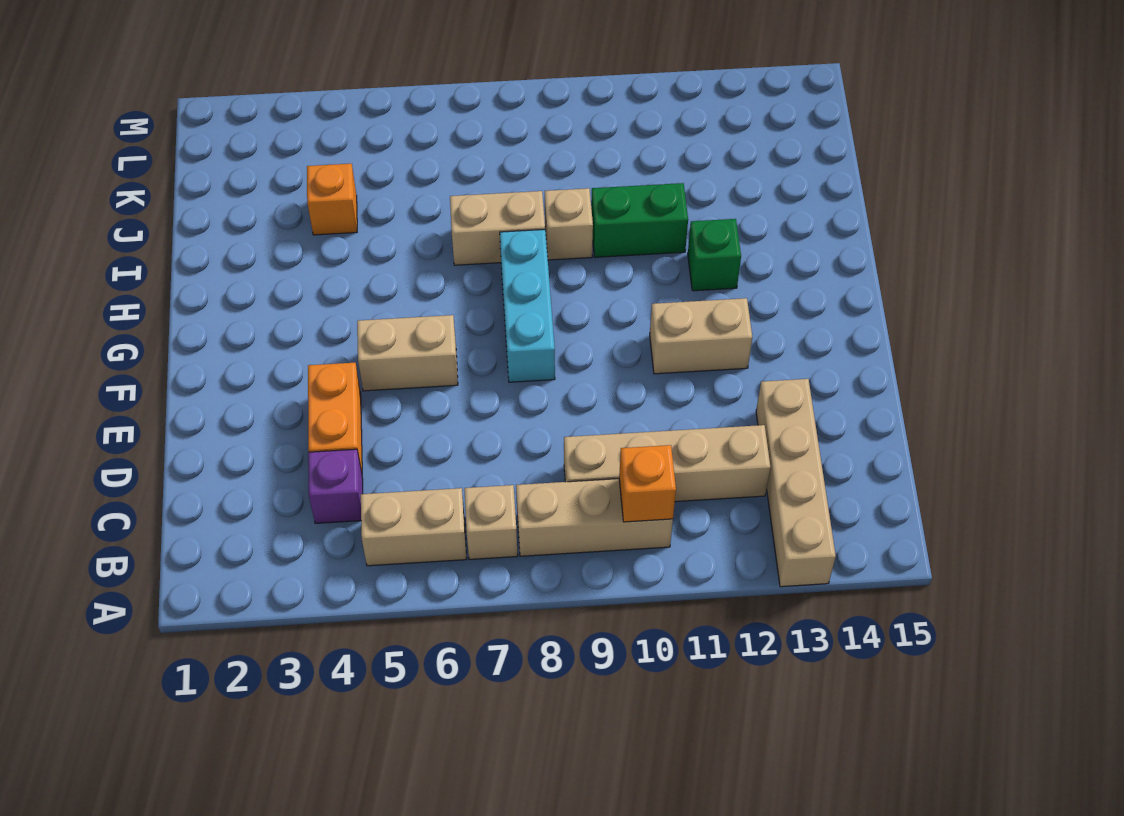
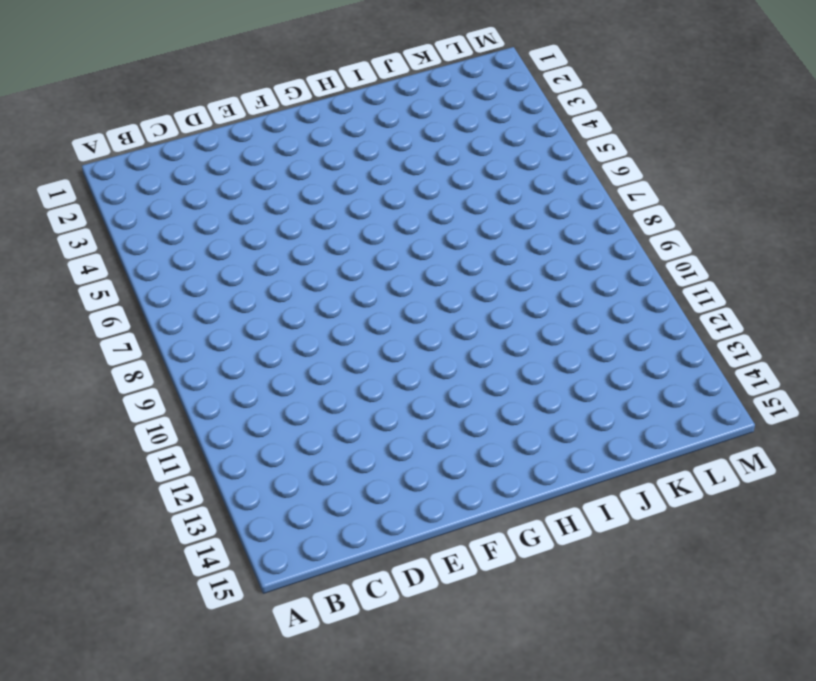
none -> tan brick A13:D13 level 1
none -> tan brick B5:B6 level 1
none -> tan brick B7 level 1

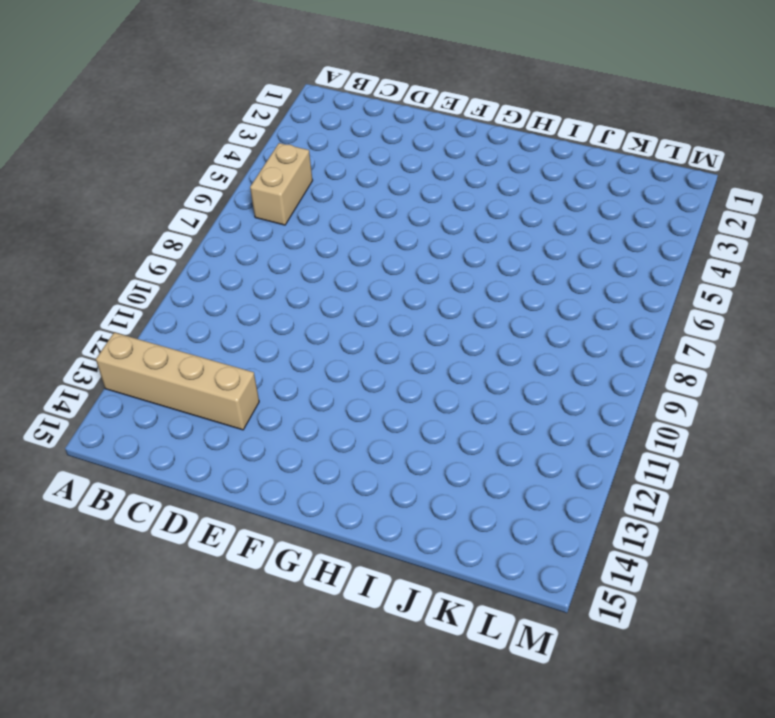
none -> tan brick B7 level 1
none -> tan brick B8:B10 level 1
none -> purple brick C4 level 1

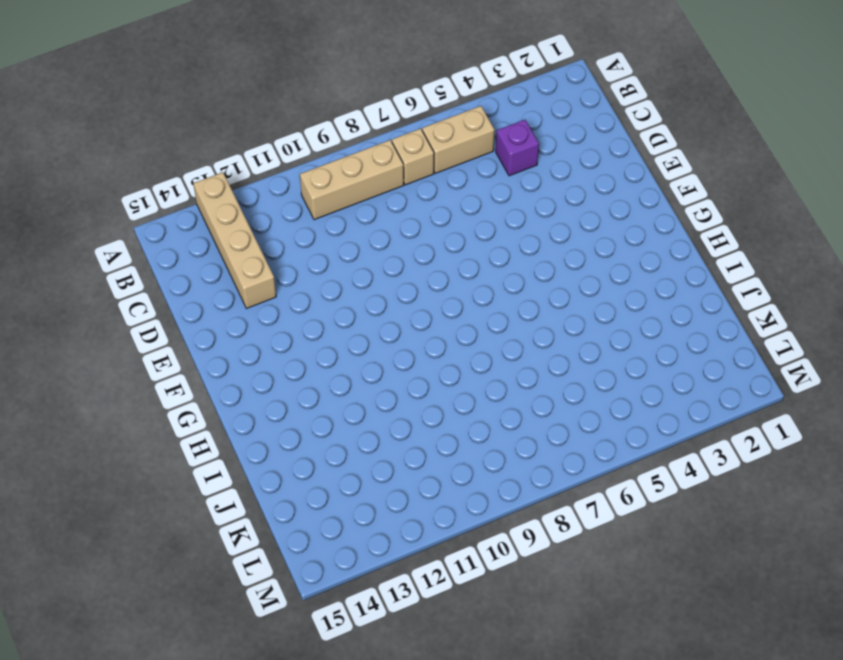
none -> tan brick C9:C12 level 1
none -> orange brick D4:E4 level 1
none -> tan brick F5:F6 level 1

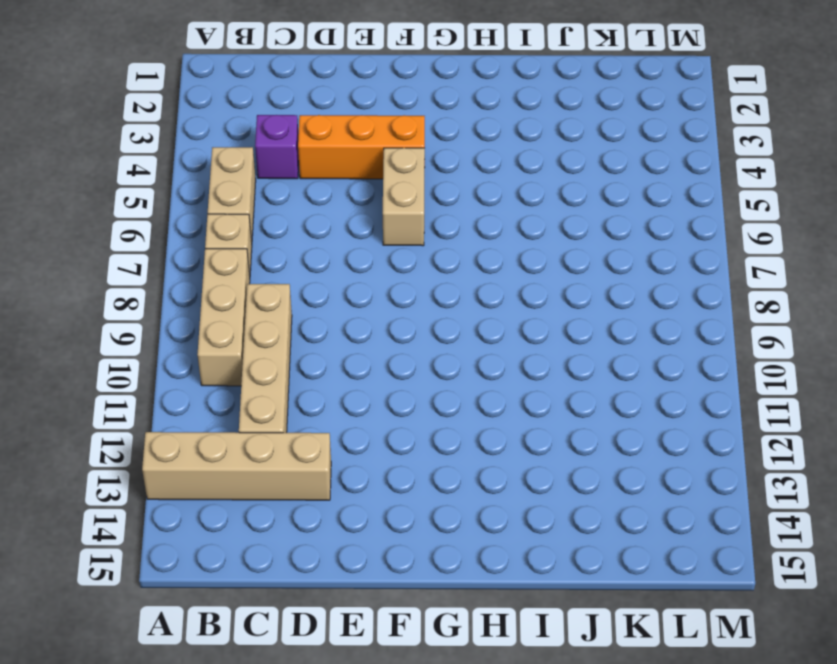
orange brick D4:F4 level 1 -> orange brick D4:E4 level 1
none -> cyan brick F8:H8 level 1
none -> tan brick F11:F12 level 1
none -> green brick H12 level 1

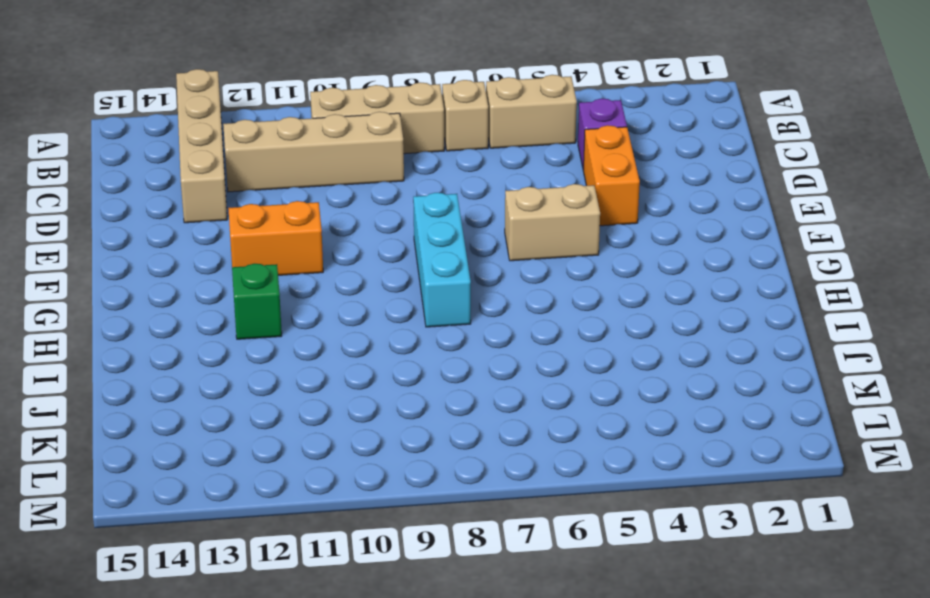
orange brick F11:F12 level 1 -> tan brick F11:F12 level 1
none -> tan brick I7:I8 level 1
none -> tan brick I9 level 1
none -> green brick I10:I11 level 1

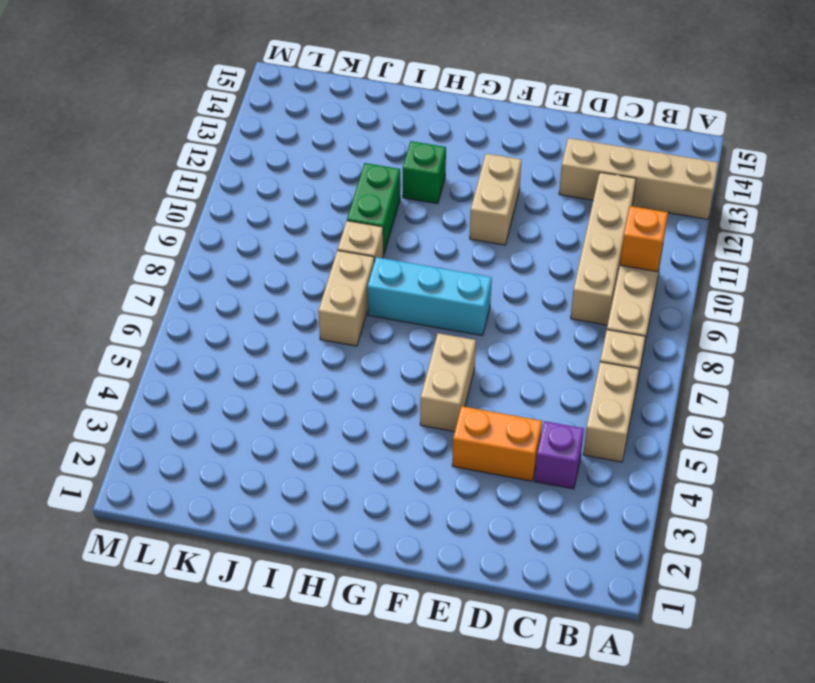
none -> orange brick J4 level 1

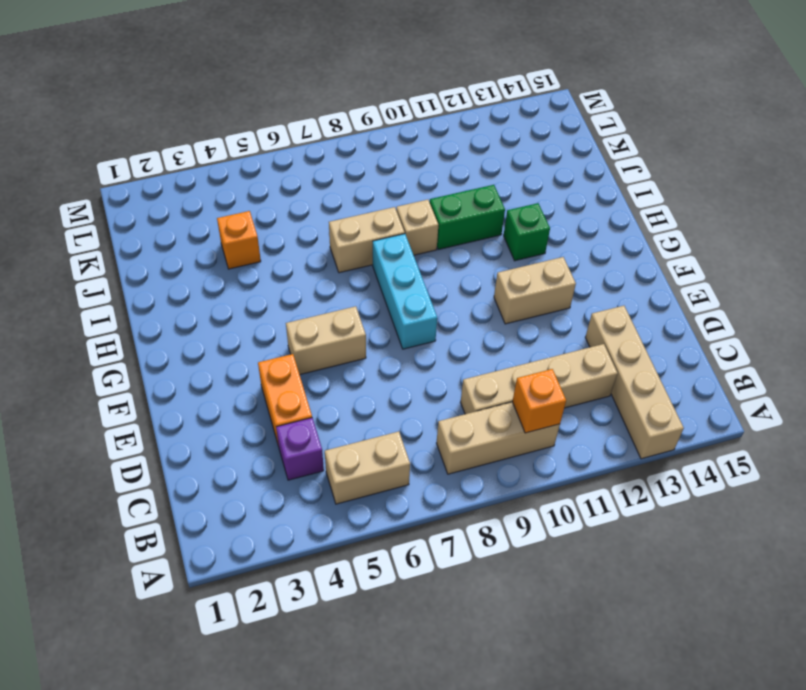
none -> tan brick B7 level 1

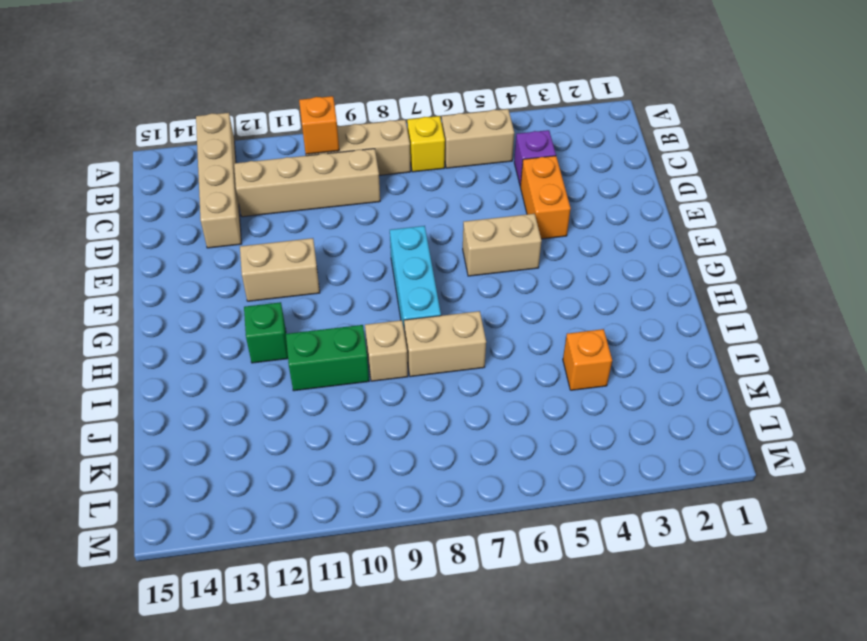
yellow brick B7 level 1 -> tan brick B7 level 1

